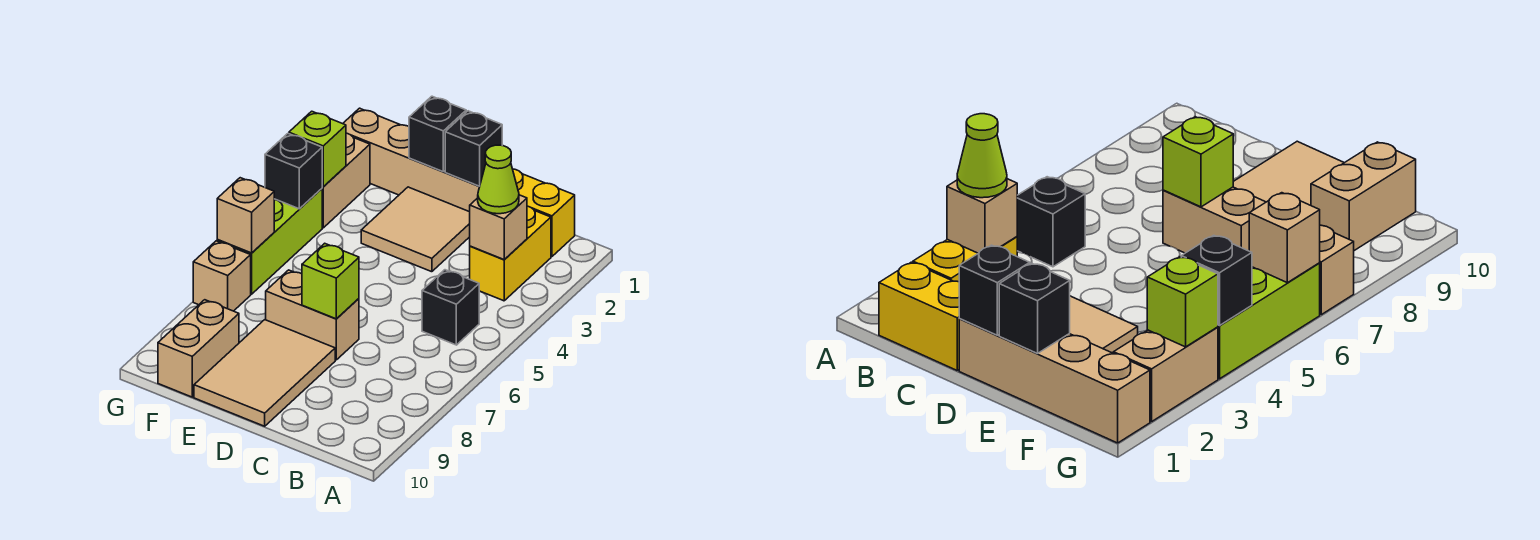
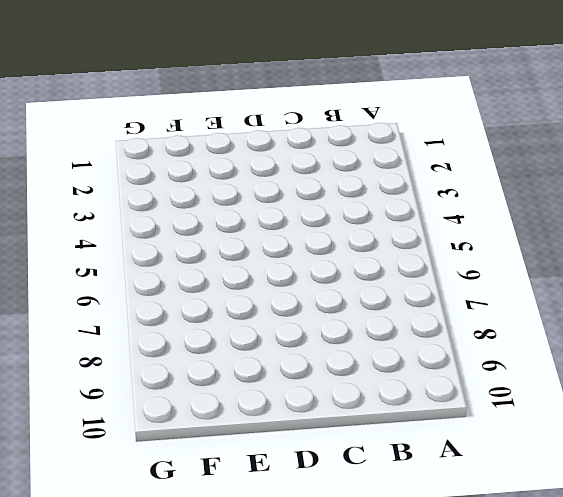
none -> yellow brick B1:C1 level 1
none -> yellow brick B2:B3 level 1
none -> black brick B5 level 1

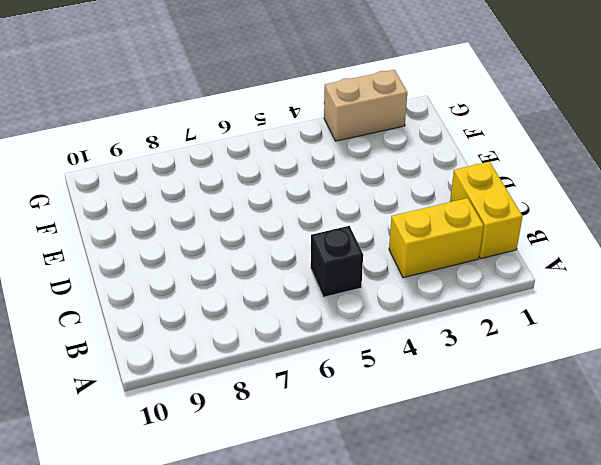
none -> tan brick D1:G1 level 1
none -> tan tile D2:E3 level 1
none -> tan brick D7:E7 level 1

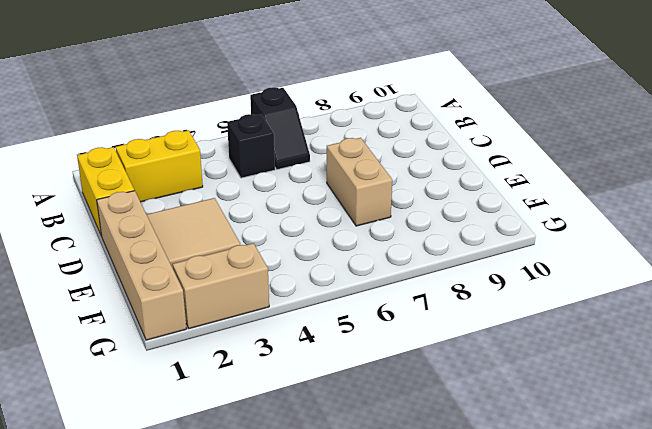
black slope A6:B6 level 1 top A -> none
none -> tan tile D8:E10 level 1
none -> tan brick F9:F10 level 1
none -> lime brick G4:G6 level 1

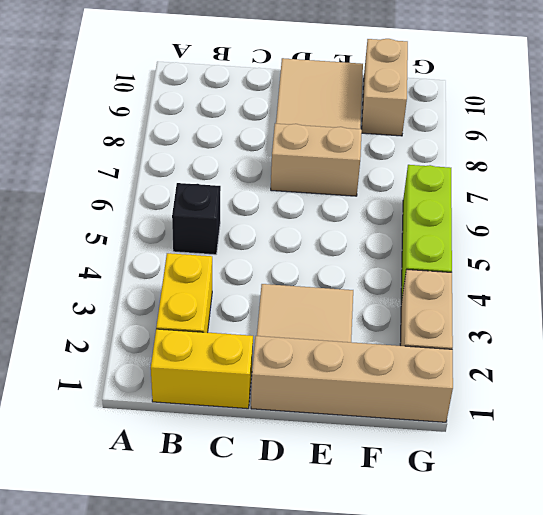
none -> tan brick G7 level 1
none -> tan brick B3 level 2
none -> black brick D1 level 2

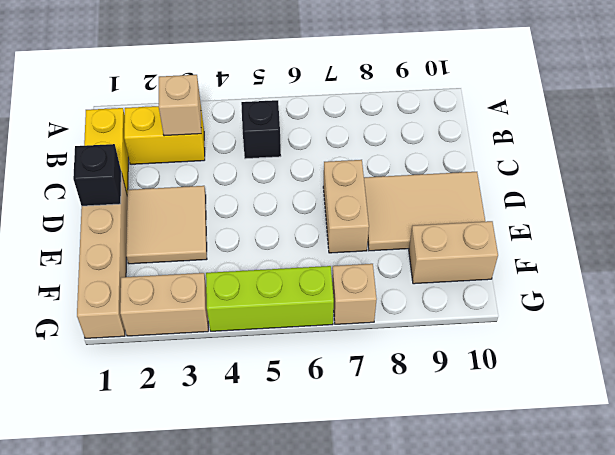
none -> lime brick D7 level 2
none -> black brick E1 level 2
none -> lime brick G3 level 2

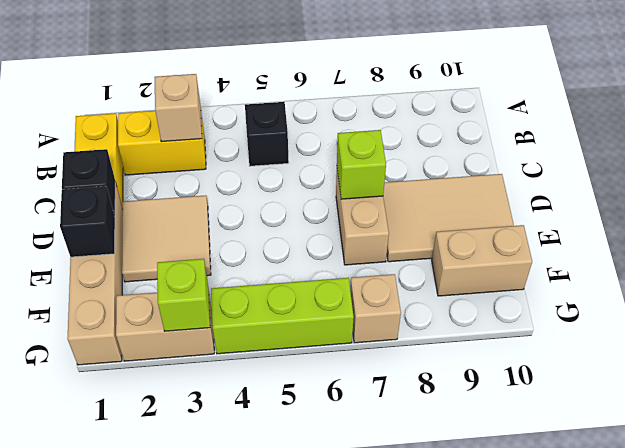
none -> black brick G4 level 2
none -> tan brick G6 level 2
none -> lime cone B3 level 3

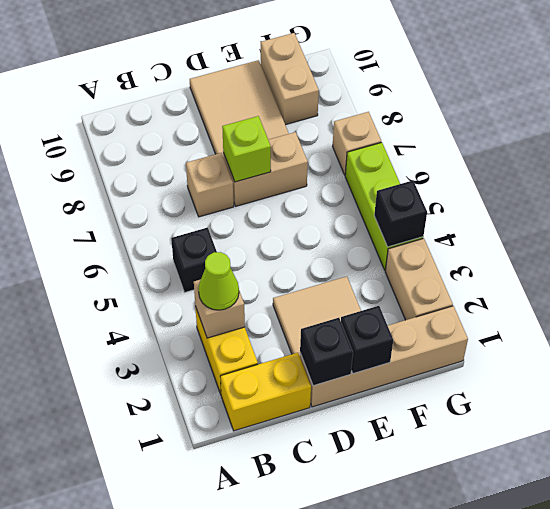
tan brick C7 level 1 -> tan brick G6 level 2
none -> lime brick G3 level 2

